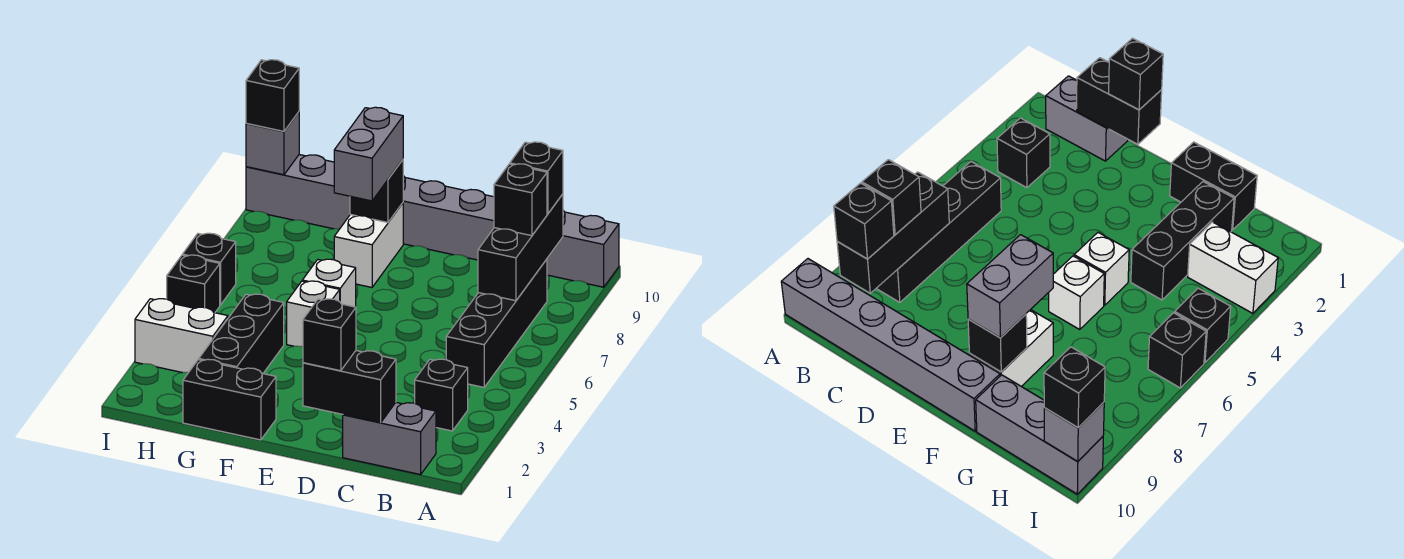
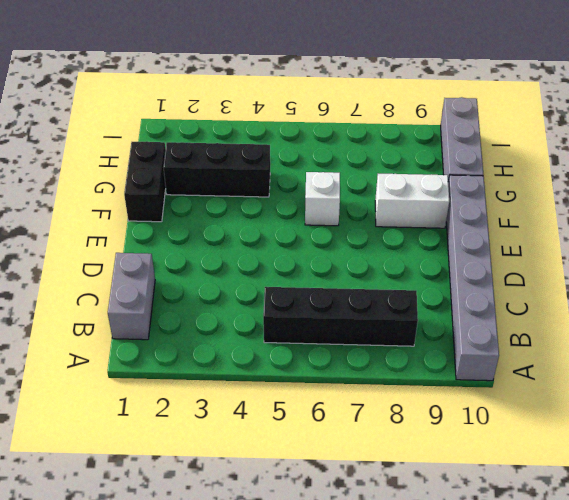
none -> black brick B3 level 1
none -> white brick F5 level 1
none -> white brick H3:I3 level 1

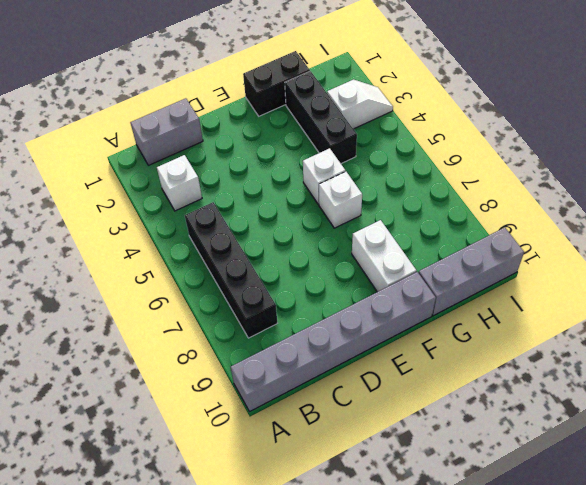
white brick B3 level 1 -> black brick B3 level 1
white slope H3:I3 level 1 top H -> white brick H3:I3 level 1
none -> black brick I5 level 1
none -> black brick I6 level 1
none -> black brick B7:B9 level 2

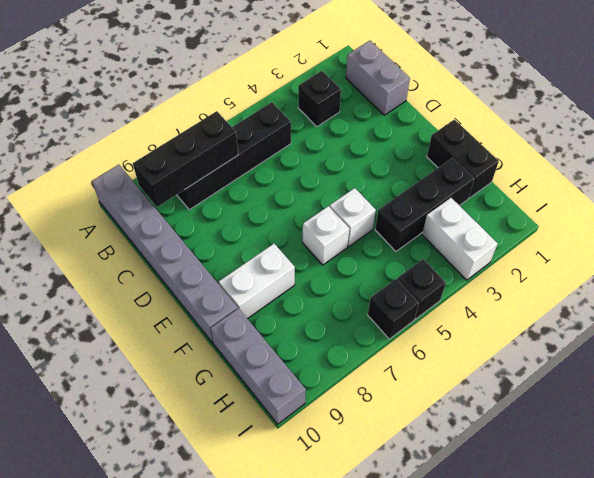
none -> black brick C1:D1 level 2
none -> black brick F9 level 2
none -> grey brick I10 level 2

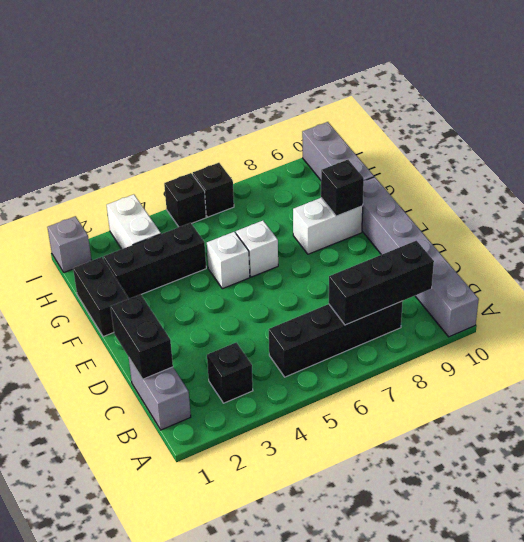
grey brick I1 level 1 -> grey brick I10 level 2
none -> black brick B8 level 3
none -> black brick B9 level 3
none -> black brick D1 level 3

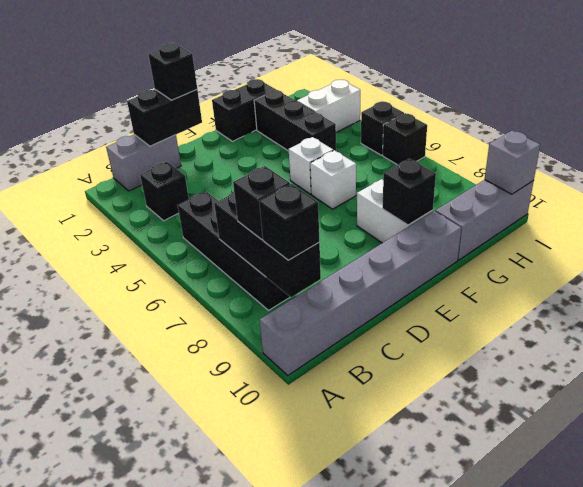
none -> grey brick F8:F9 level 3
none -> black brick I10 level 3

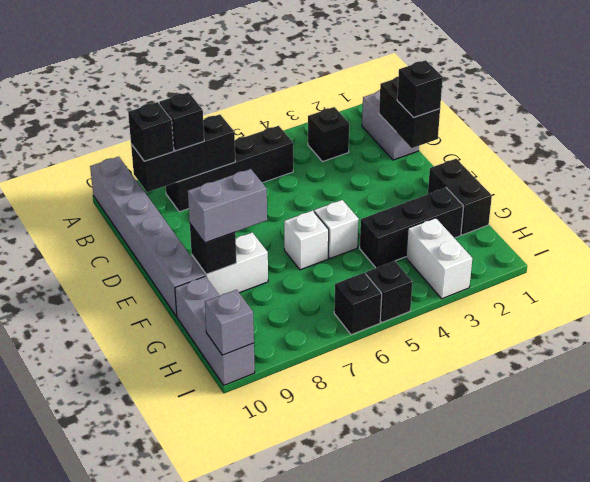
none -> black brick I10 level 3

